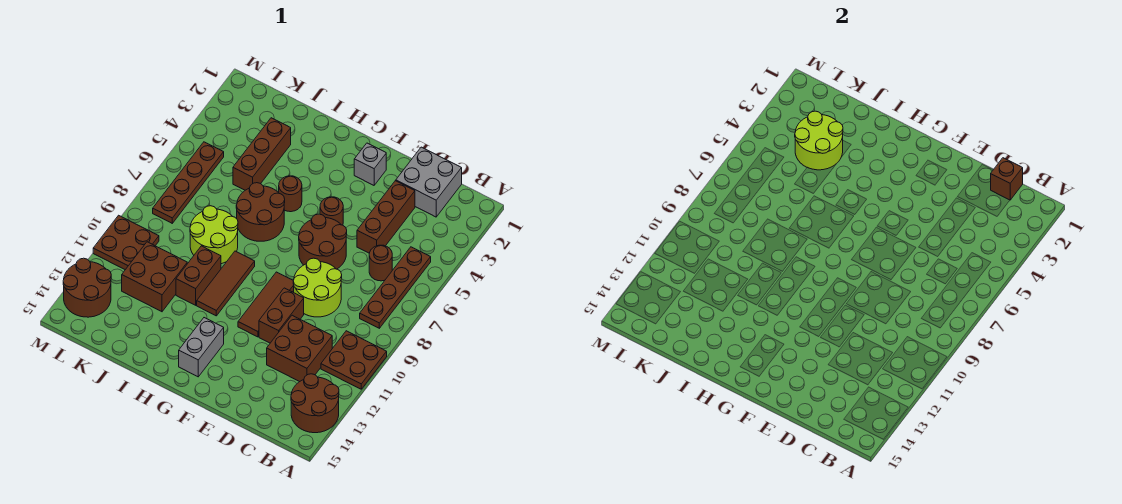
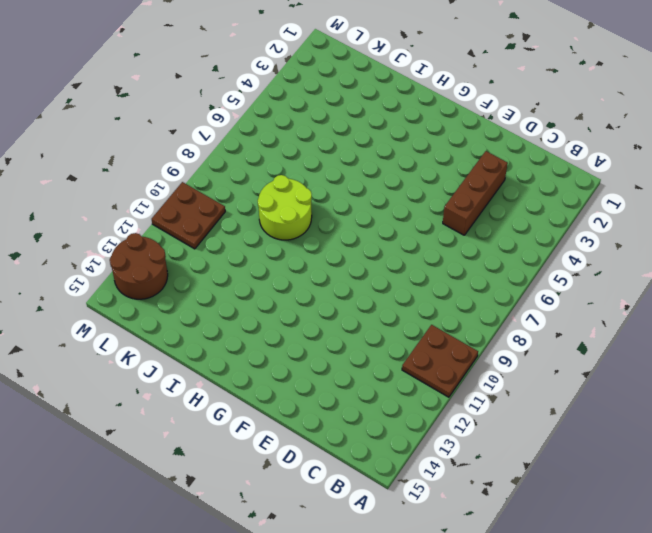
none -> brown round brick A13:B14 level 1
none -> brown plate B5:B8 level 1
none -> grey brick C1:D2 level 1

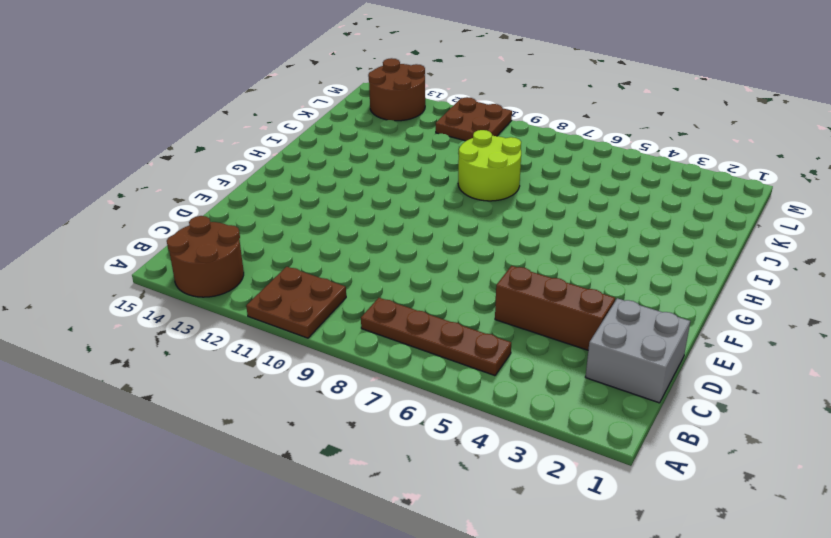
none -> brown round brick C6 level 1
none -> brown brick C11:D12 level 1
none -> lime round brick D8:E9 level 1

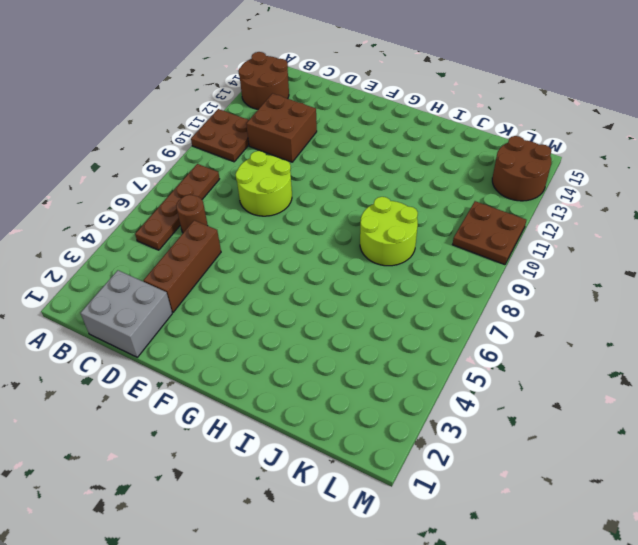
none -> brown round brick E6:F7 level 1
none -> brown brick E10:E11 level 1
none -> grey brick F2 level 1

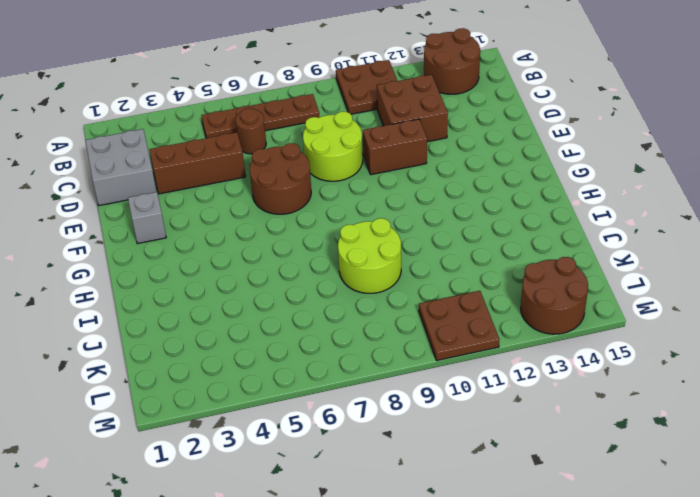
none -> brown round brick F5 level 1
none -> brown tile F9:F11 level 1
none -> grey brick G13:G14 level 1

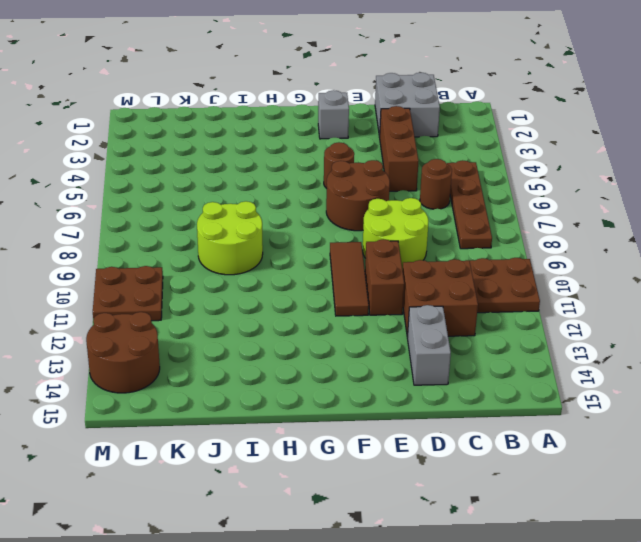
grey brick D13:D14 level 1 -> grey brick G13:G14 level 1
none -> brown round brick A13:B14 level 1
none -> brown round brick H5 level 1
none -> brown round brick H6:I7 level 1

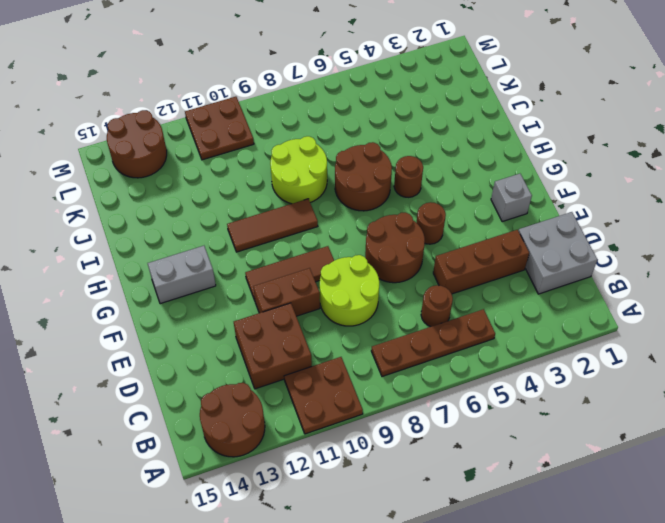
none -> brown brick I10:I11 level 1
none -> brown brick J3:J5 level 1
none -> brown brick J11:K12 level 1

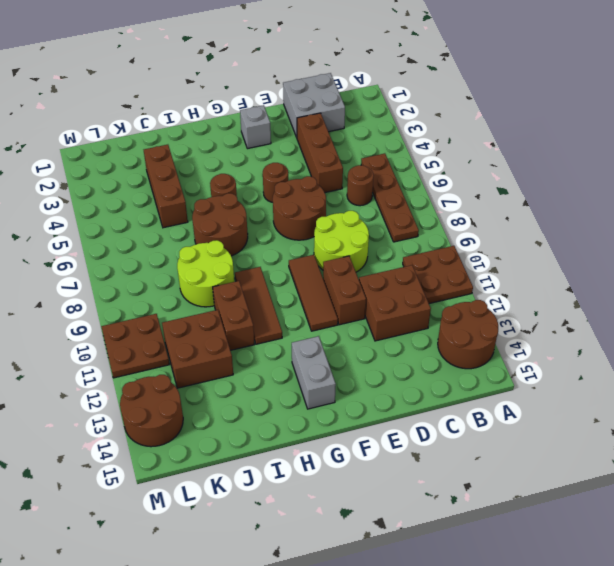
none -> brown plate L5:L8 level 1
none -> brown brick C1 level 2
none -> lime round brick J3:K4 level 2

